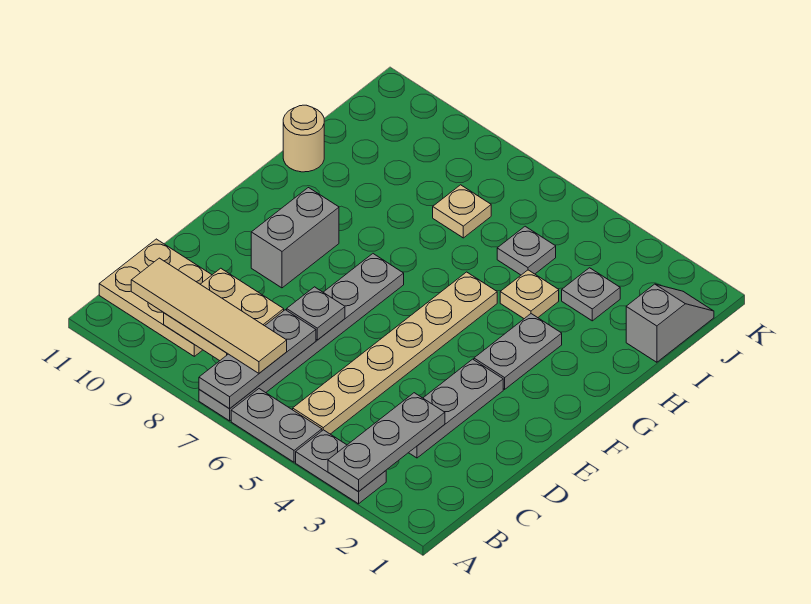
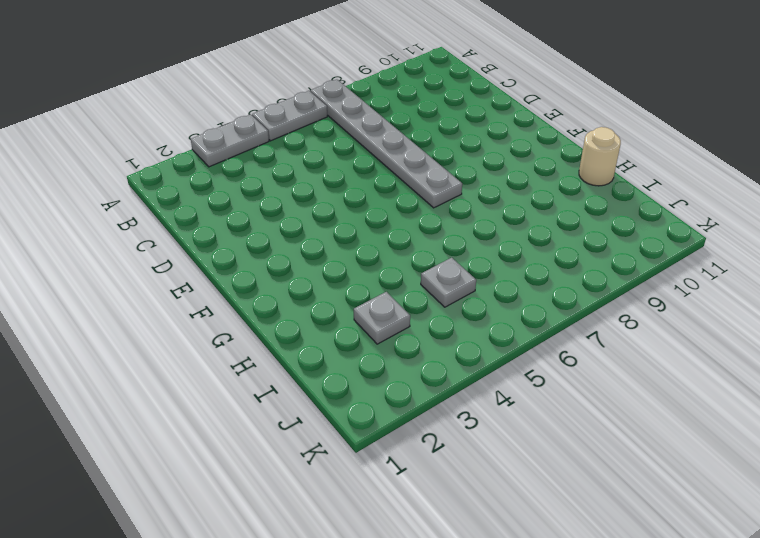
none -> tan plate B5:G5 level 1
none -> tan plate B9:C11 level 1
none -> grey plate C3:E3 level 1

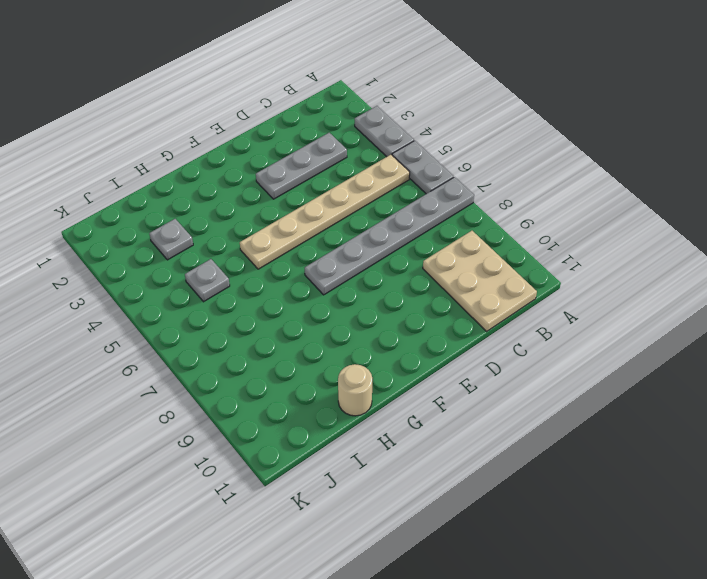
none -> grey brick E9:F9 level 1
none -> grey plate F3:G3 level 1
none -> tan plate H4 level 1

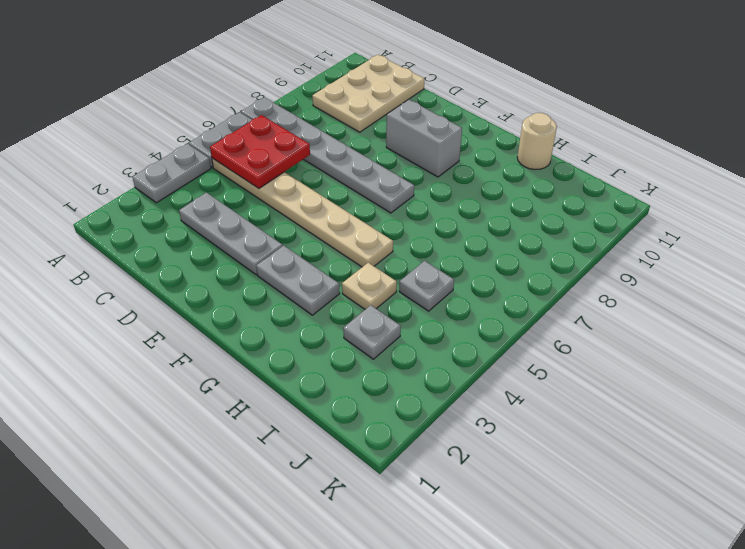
red plate B5:C6 level 2 -> none
none -> grey slope I1:J1 level 1 top I
none -> tan plate I7 level 1
none -> grey plate A3:C3 level 2

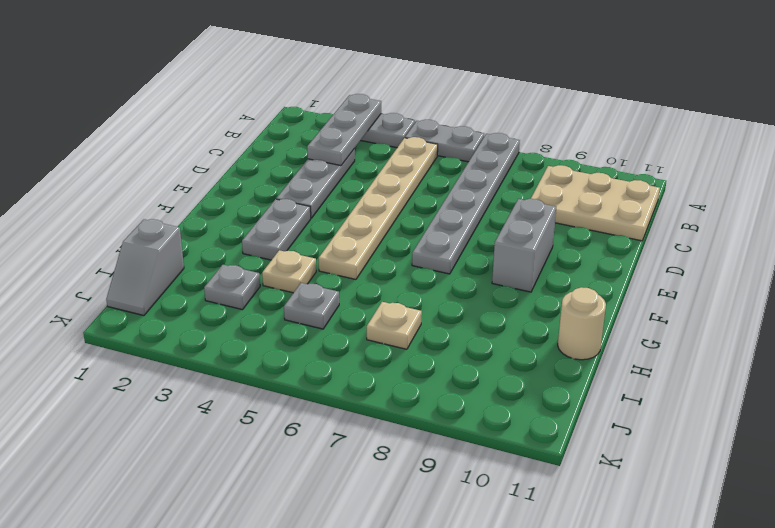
none -> grey plate A7:C7 level 2
none -> tan plate B8:C9 level 2
none -> grey plate D7 level 2

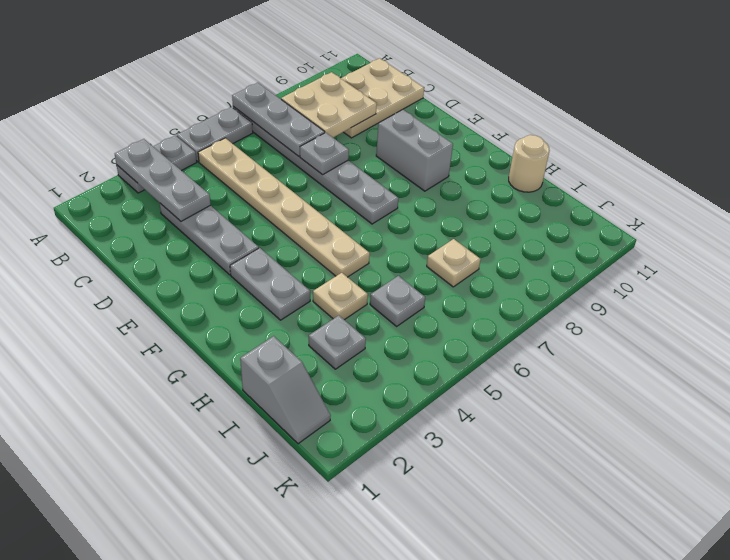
none -> tan tile B7:B10 level 3

